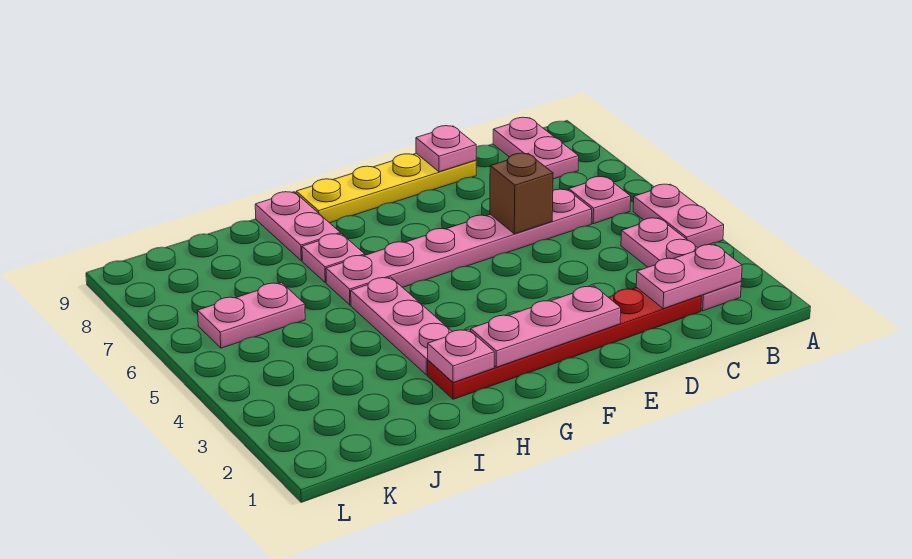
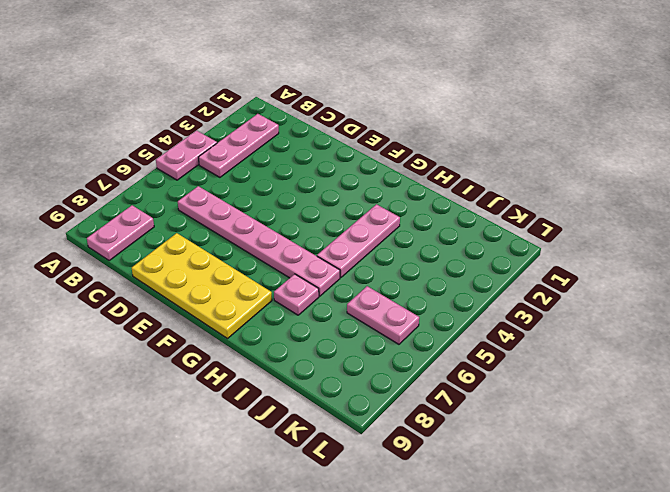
yellow plate D8:G9 level 1 -> yellow plate D9:G9 level 1
none -> pink plate B6 level 1
none -> red plate C2:H2 level 1
none -> pink plate H8:H9 level 1

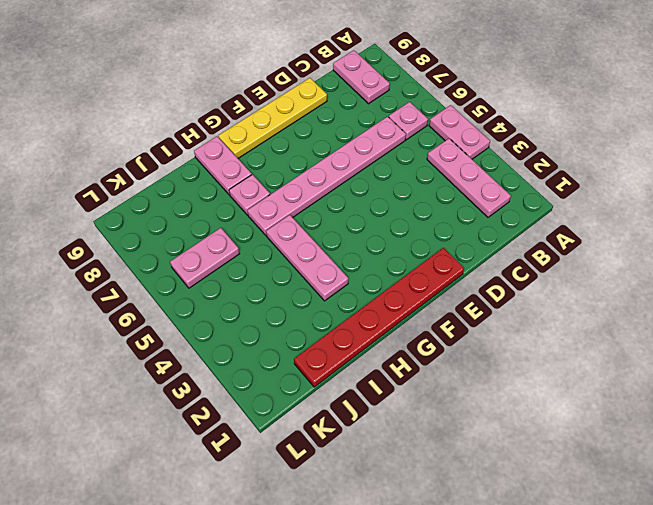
red plate E1:J1 level 1 -> red plate C2:H2 level 1
none -> pink plate B2:C2 level 2
none -> brown brick D6 level 2
none -> pink plate D9 level 2

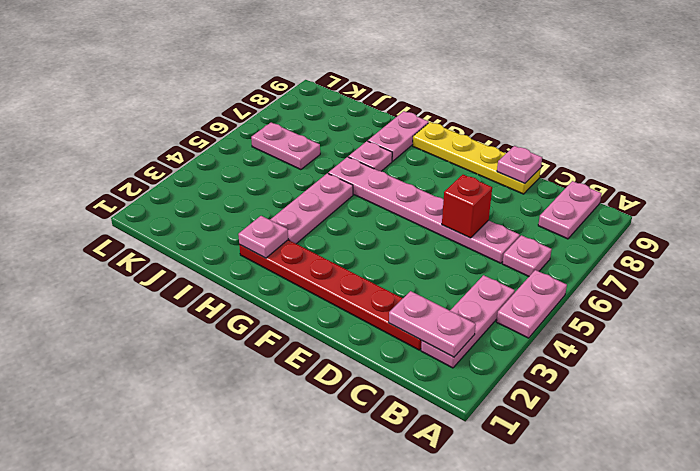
red brick D6 level 2 -> brown brick D6 level 2
none -> pink plate E2:G2 level 2

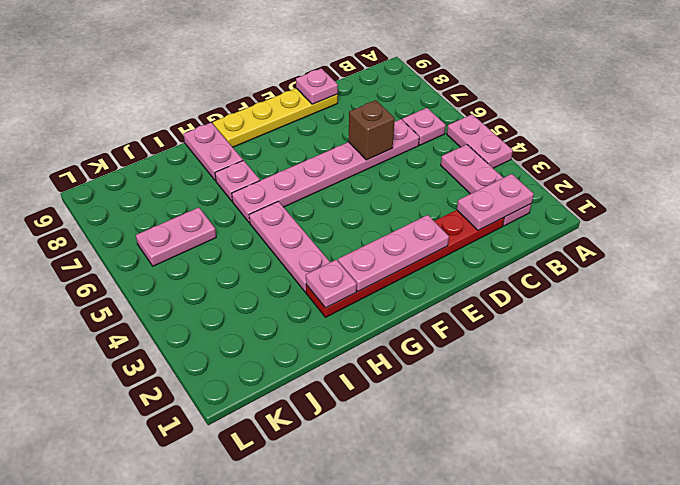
none -> pink plate B8:B9 level 1

